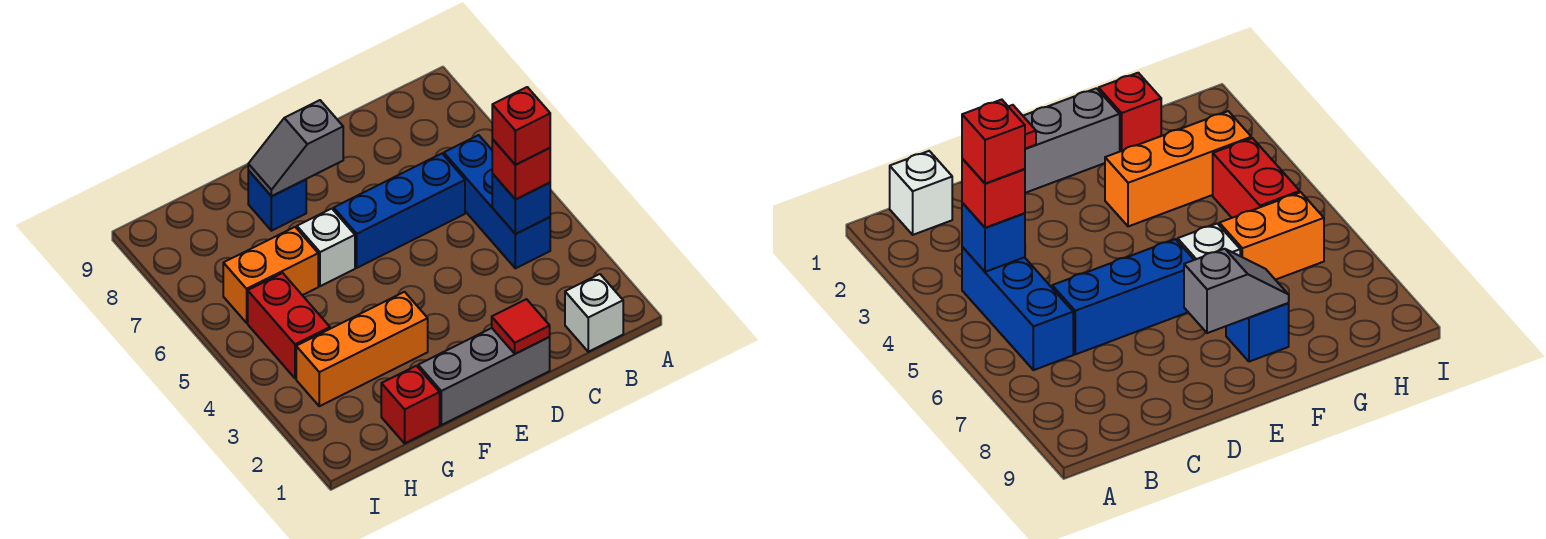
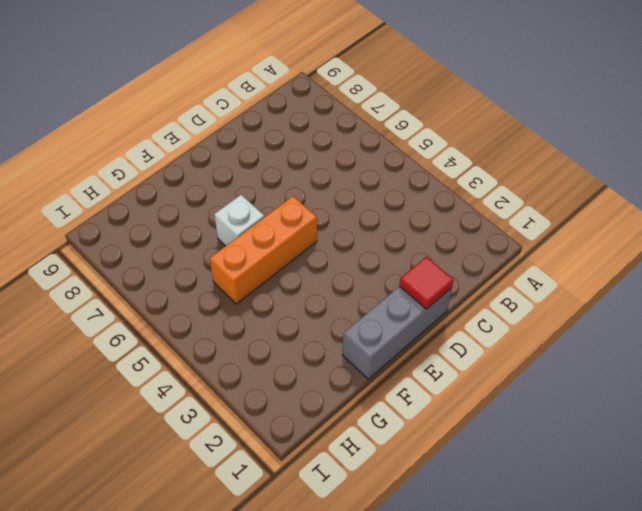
orange brick E5:G5 level 1 -> orange brick F3:H3 level 1
none -> white brick B1 level 1
none -> blue brick B4:B6 level 1
none -> blue brick C6:E6 level 1

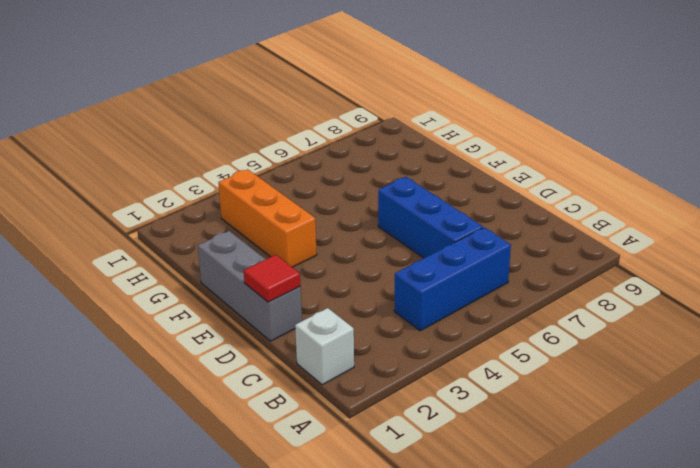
none -> white brick F6 level 1
none -> blue brick F8 level 1
none -> red brick G1 level 1

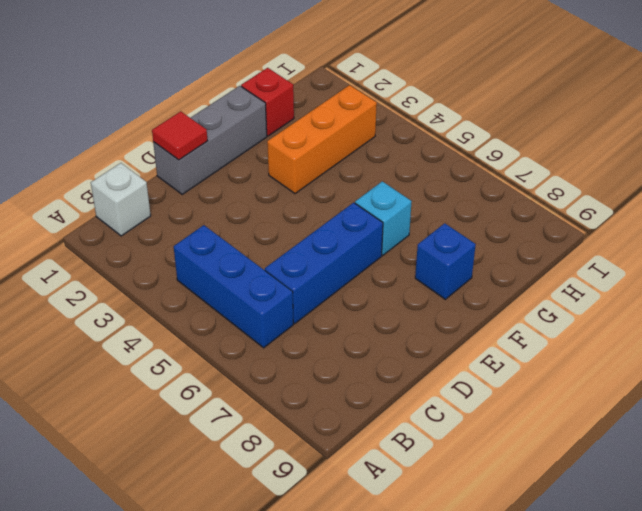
cyan brick F6 level 1 -> white brick F6 level 1
none -> orange brick G6:H6 level 1
none -> red brick H4:H5 level 1
none -> blue brick B4 level 2

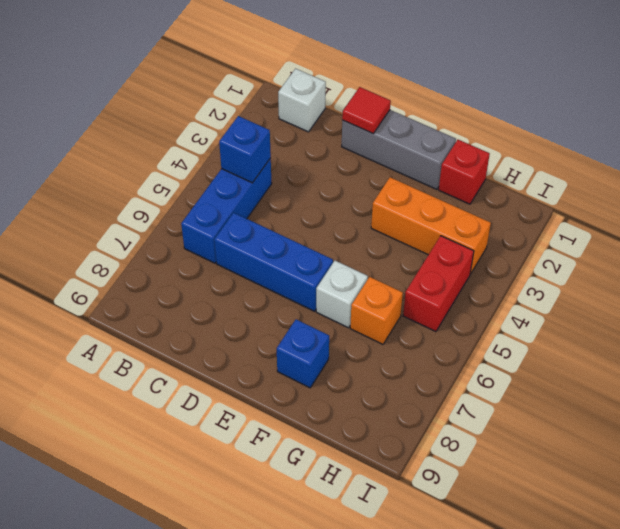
orange brick G6 level 1 -> orange brick G6:H6 level 1
none -> grey slope E8:F8 level 2 top E
none -> red brick B4 level 3
none -> red brick B4 level 4

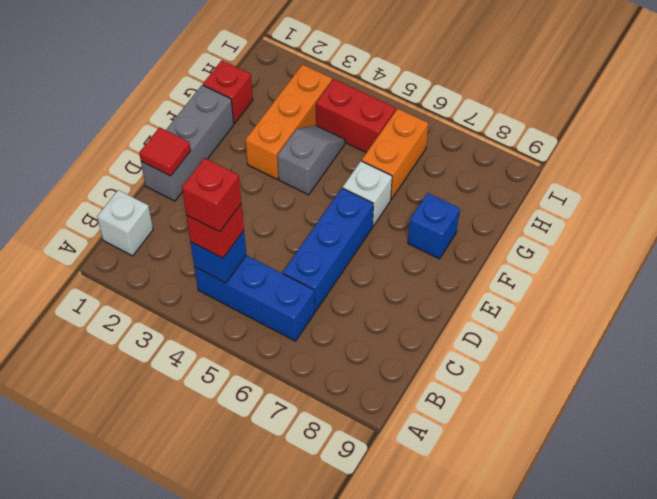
grey slope F4:G4 level 1 top F -> grey slope E8:F8 level 2 top E

